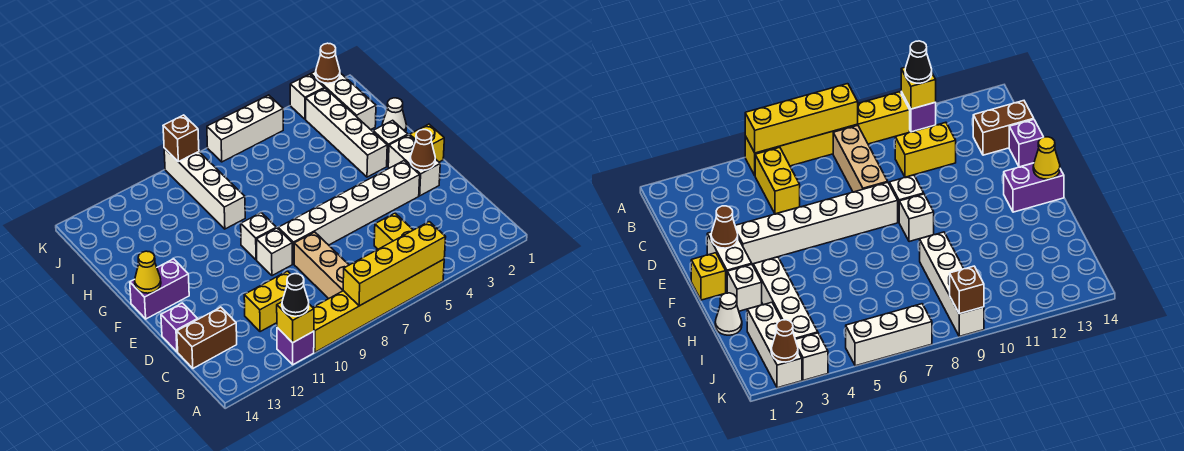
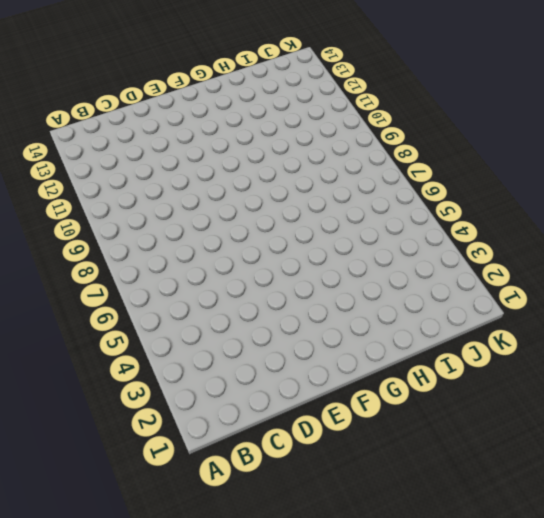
none -> yellow brick A5:A10 level 1
none -> purple brick A11 level 1
none -> yellow brick B5:C5 level 1

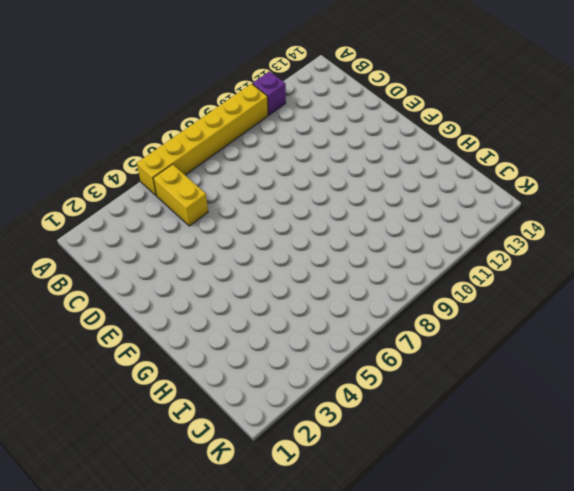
none -> tan brick B8:D8 level 1
none -> yellow brick C10:C11 level 1
none -> brown brick C13:C14 level 1

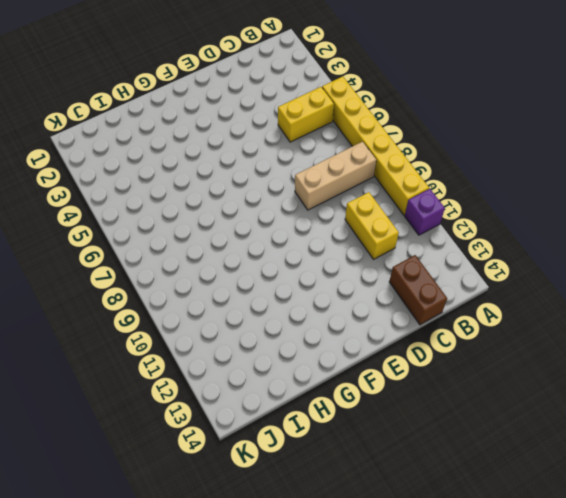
none -> purple brick D14 level 1
none -> white brick E2:F2 level 1
none -> white brick E3:E8 level 1

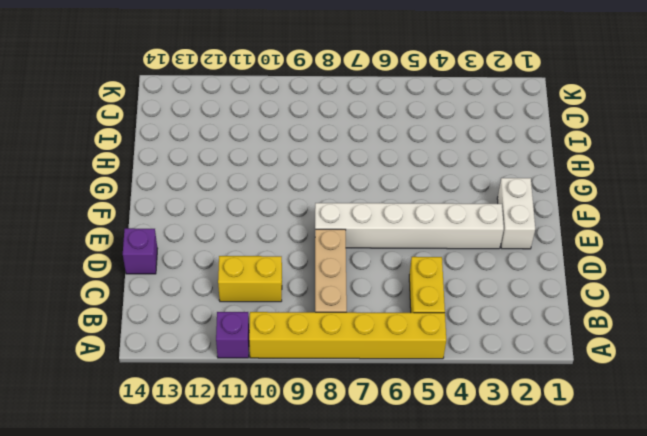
none -> brown brick C13:C14 level 1
none -> white brick E9 level 1
none -> yellow brick F1 level 1

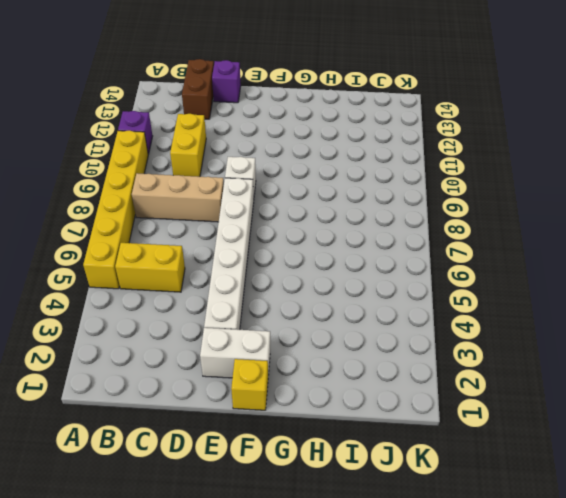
none -> white brick F9 level 1
none -> purple brick F13:F14 level 1
none -> white brick G2 level 1

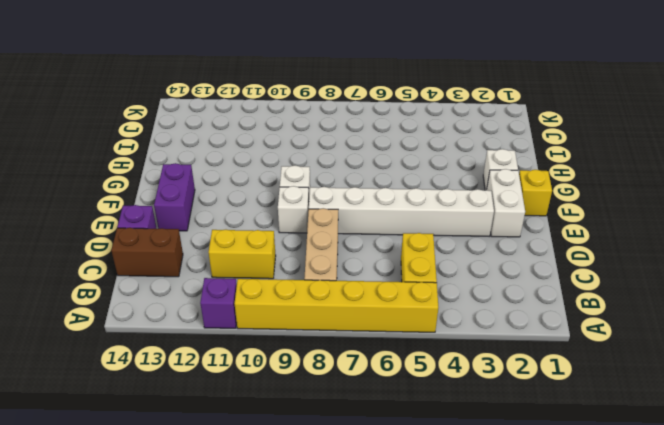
purple brick E13:F13 level 1 -> purple brick F13:F14 level 1
none -> white brick G3:J3 level 1
none -> white cone H1 level 1
none -> white brick H9:K9 level 1

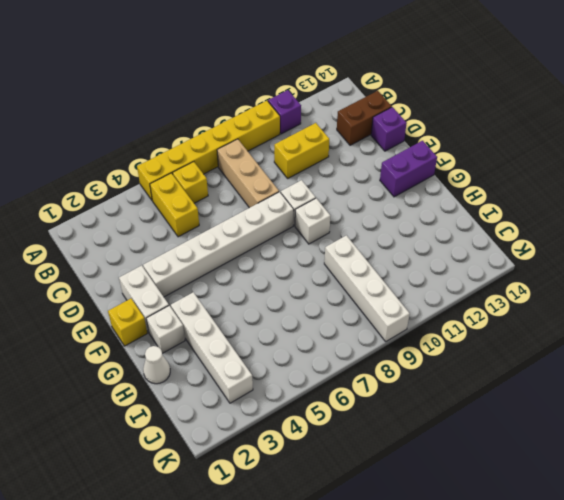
yellow brick B6 level 1 -> yellow brick A11 level 2
none -> white brick I2:K2 level 1
none -> white brick K3 level 1
none -> white brick K5:K7 level 1

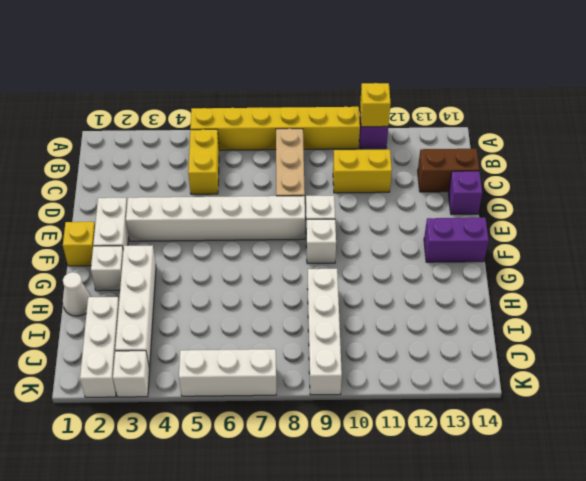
none -> yellow brick A5:A8 level 2
none -> brown cone E2 level 2
none -> yellow cone F14 level 2

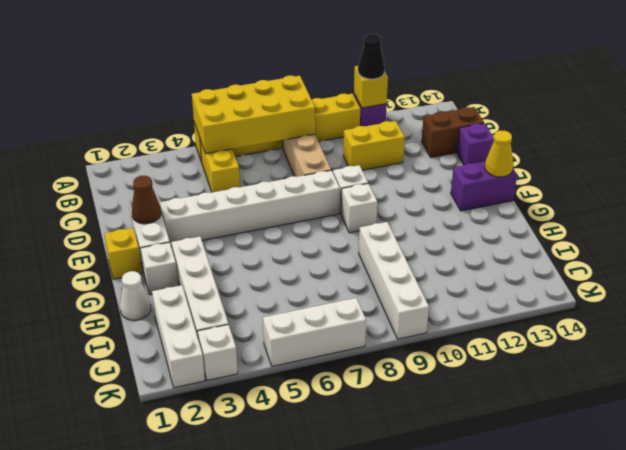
yellow brick A5:B8 level 2 -> yellow brick A5:A8 level 2
none -> brown cone K2 level 2
none -> brown brick K9 level 2

